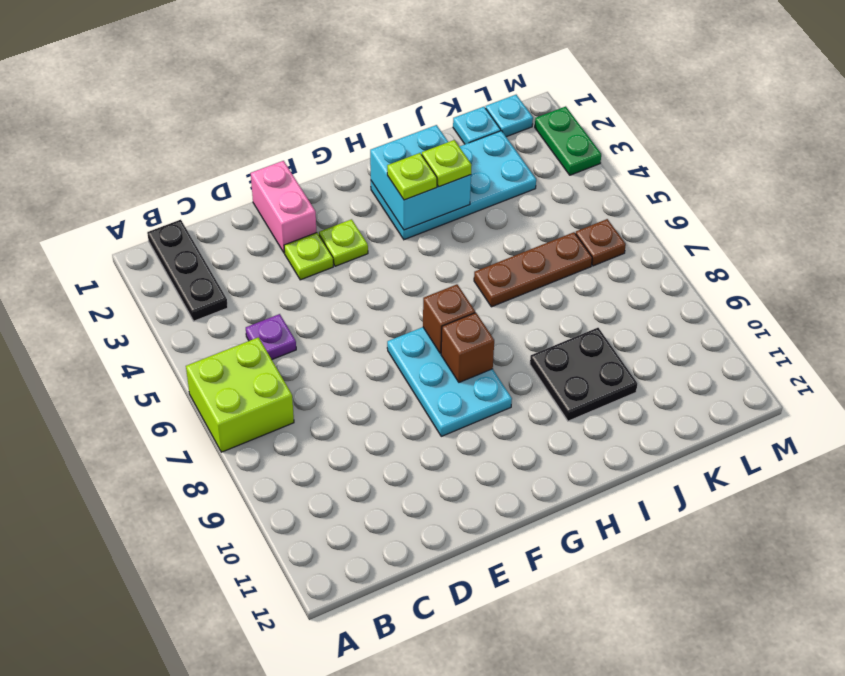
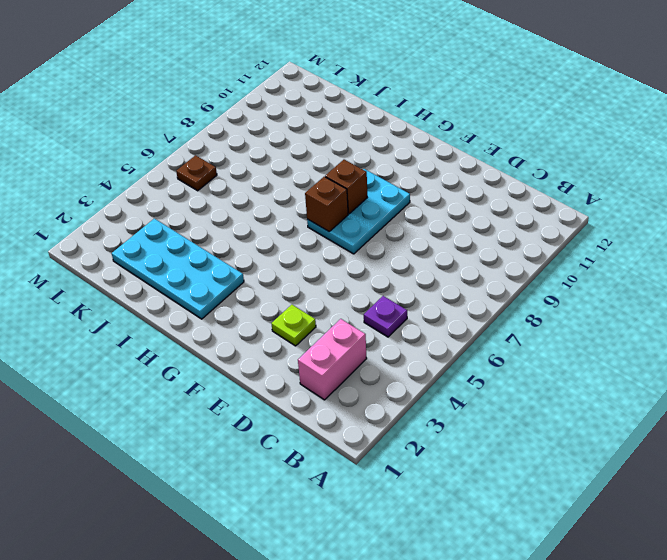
pink brick C2:C3 level 1 -> pink brick E1:E2 level 1
none -> lime brick A6:B7 level 1
none -> black plate B1:B3 level 1
none -> lime plate F3 level 1

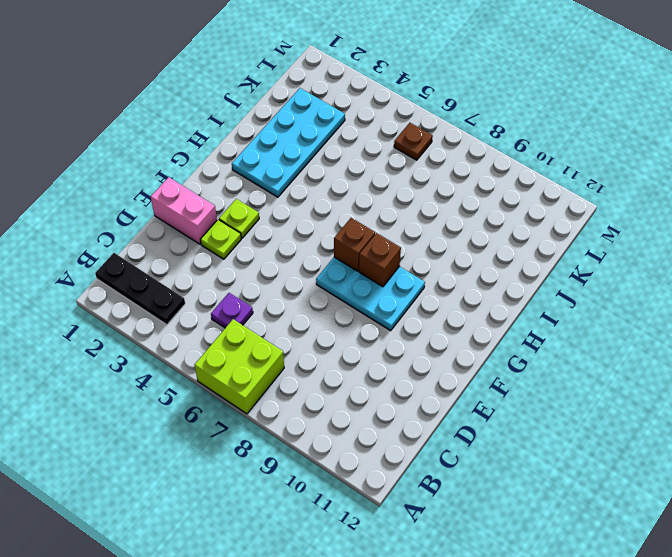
none -> brown plate I6:K6 level 1
none -> black plate I9:J10 level 1
none -> cyan plate K1 level 1

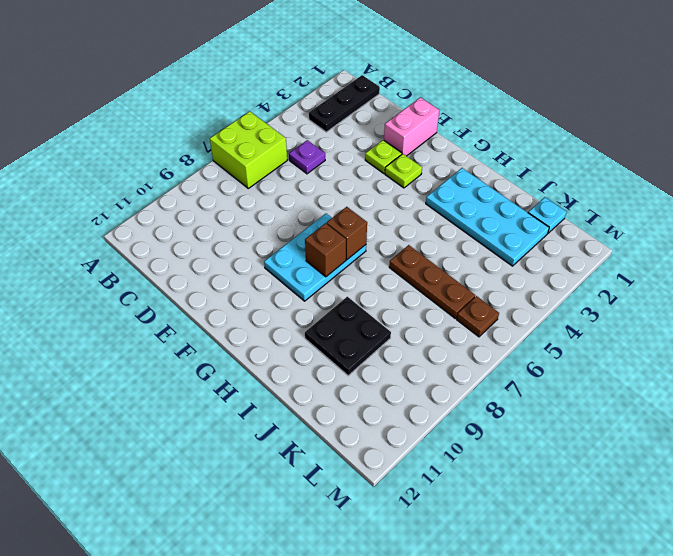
none -> cyan plate L1 level 1
none -> green plate M2:M3 level 1
none -> cyan brick H2:I3 level 2

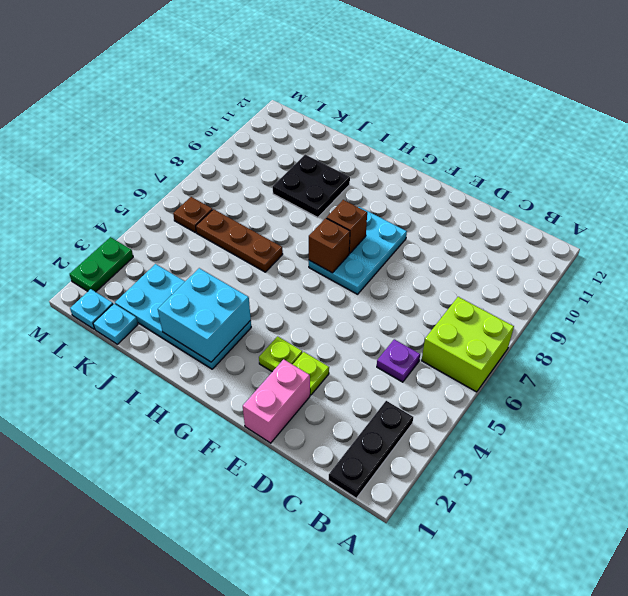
none -> lime plate H3 level 3
none -> lime plate I3 level 3

